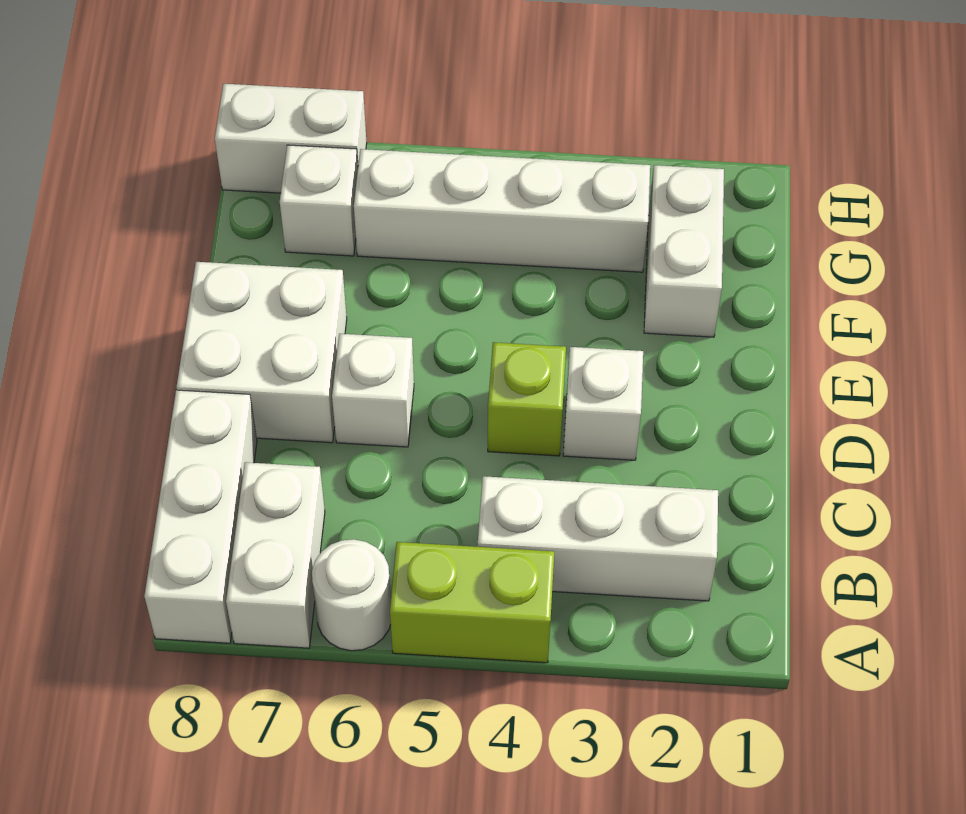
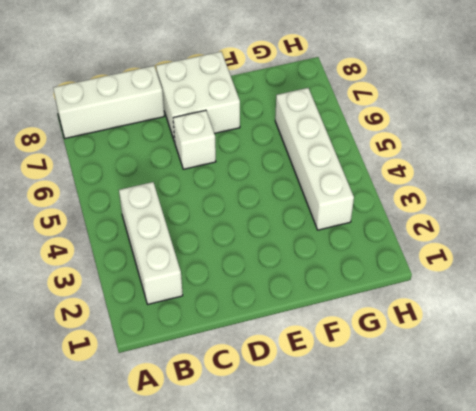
none -> lime brick A4:A5 level 1
none -> white round brick A6 level 1
none -> white brick A7:B7 level 1

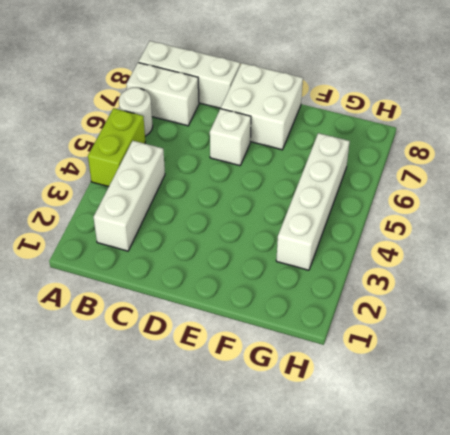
none -> white brick D3 level 1
none -> lime brick D4 level 1
none -> white brick F2:G2 level 1

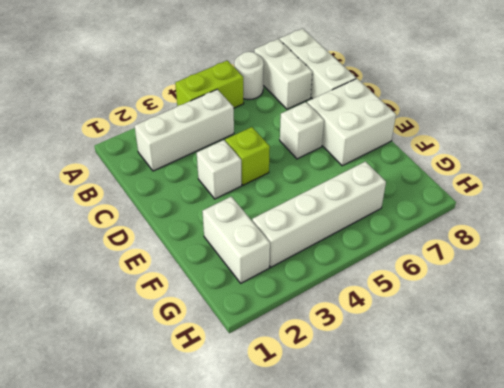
none -> white brick G7 level 1
none -> white brick H7:H8 level 1

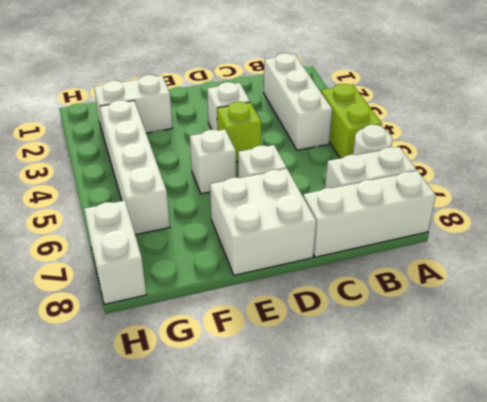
white brick E5 level 1 -> white brick G7 level 1

